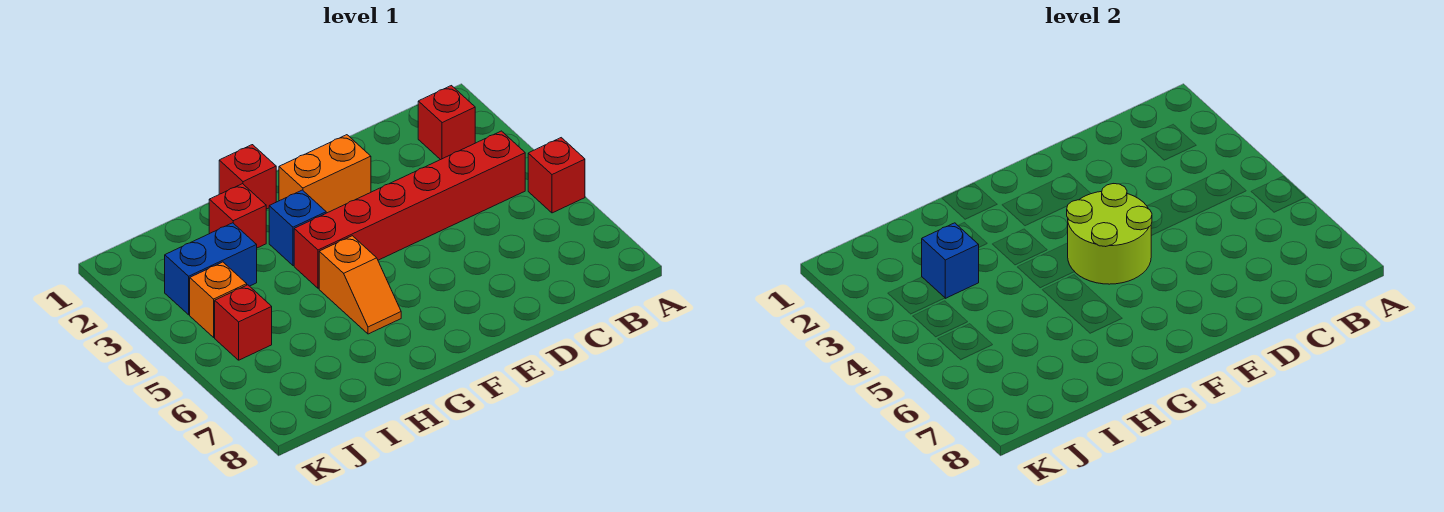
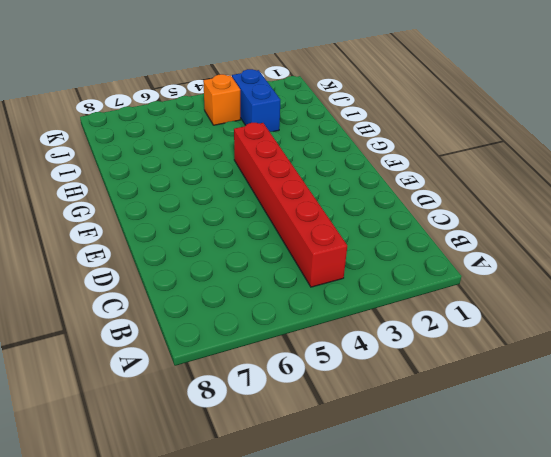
none -> red brick A5 level 1
none -> red brick B2 level 1
none -> orange brick E2:F2 level 1

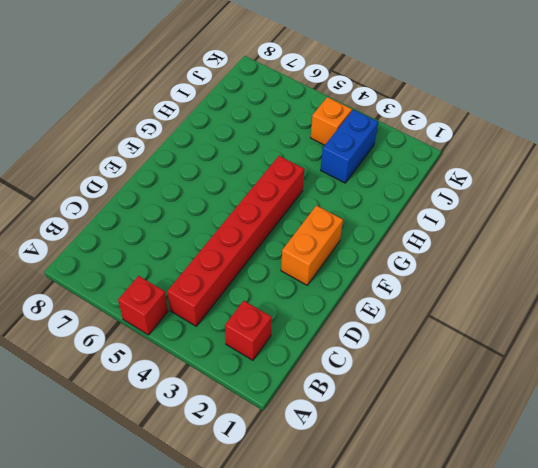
none -> red brick G1 level 1
none -> blue brick G3 level 1
none -> orange slope G5:G6 level 1 top 5

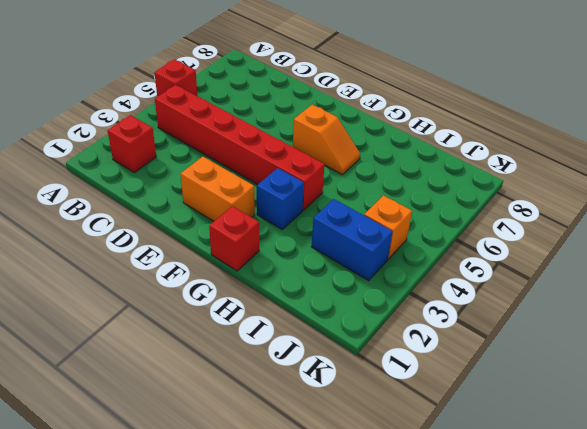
orange slope F6:G6 level 1 top F -> orange slope G5:G6 level 1 top 5
none -> red brick H2 level 1
none -> red brick J5 level 1
none -> lime round brick E4:F5 level 2

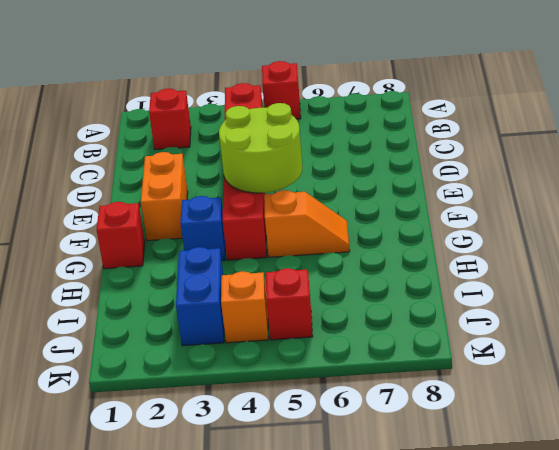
none -> red brick H2 level 1
none -> blue brick I3 level 2

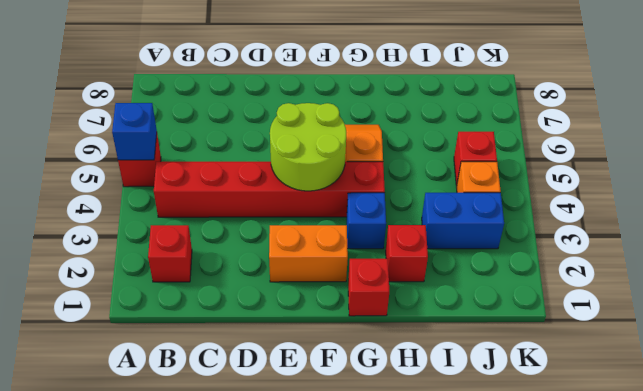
blue brick A5 level 2 -> blue brick I3 level 2

